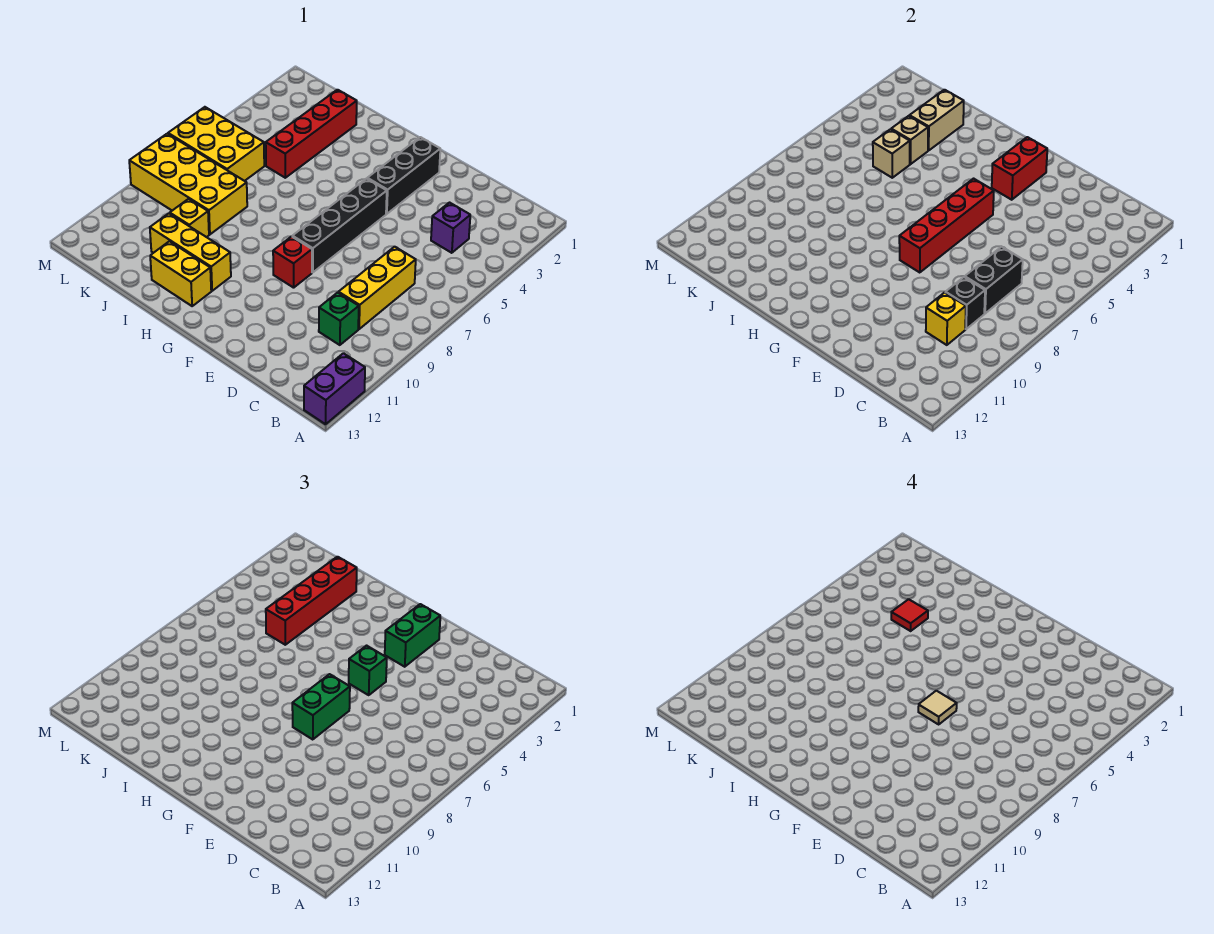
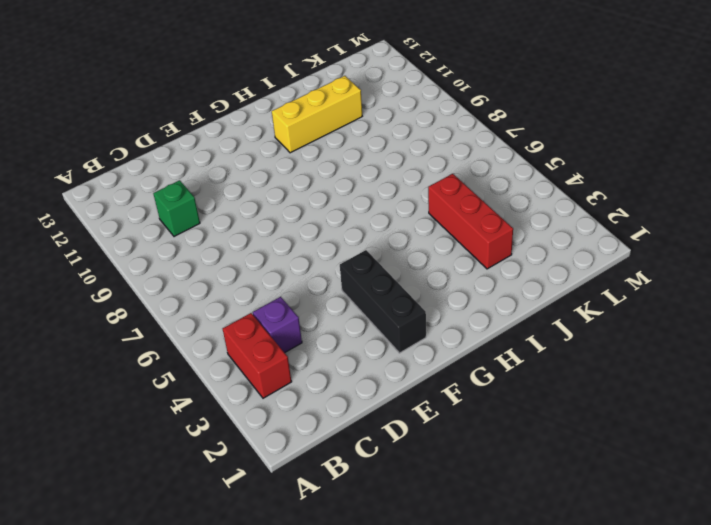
red brick B3:B4 level 1 -> red brick F2:F3 level 2
red brick J3:J5 level 1 -> red brick J2:J5 level 1
none -> purple brick A12:A13 level 1
none -> yellow brick C7:C9 level 1
none -> black brick F5:F8 level 1

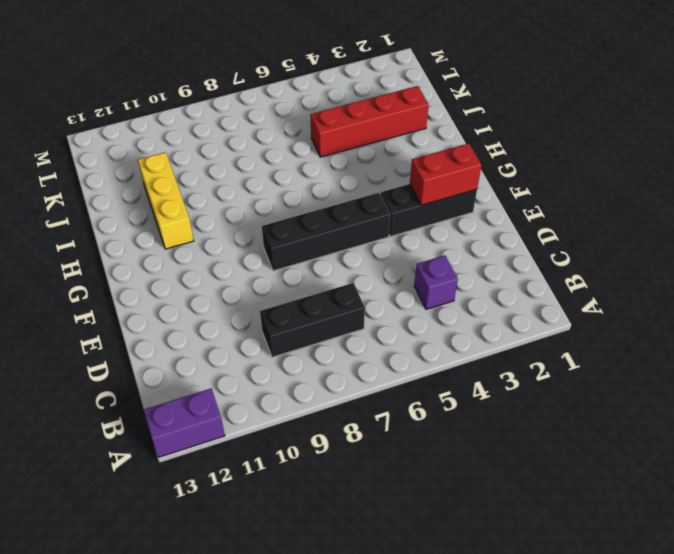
black brick C7:C9 level 1 -> yellow brick C7:C9 level 1
none -> green brick C10 level 1
none -> red brick F9 level 1
none -> yellow brick H12:I12 level 1

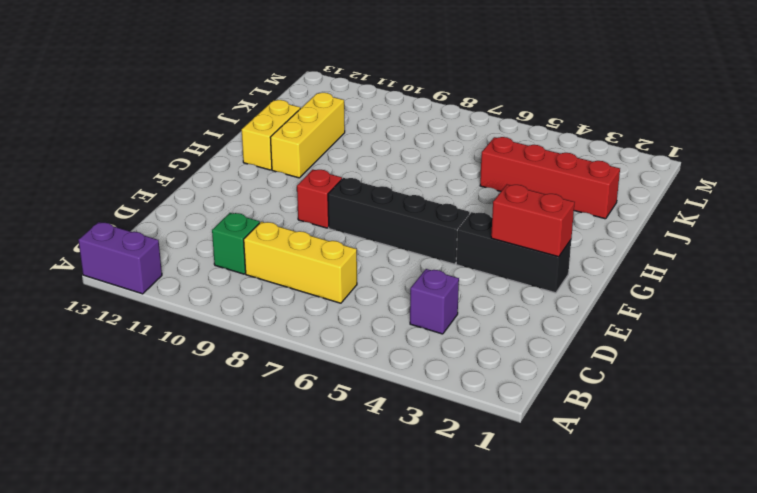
none -> yellow brick J8:M9 level 1
none -> yellow brick J10 level 1
none -> yellow brick K6:M7 level 1

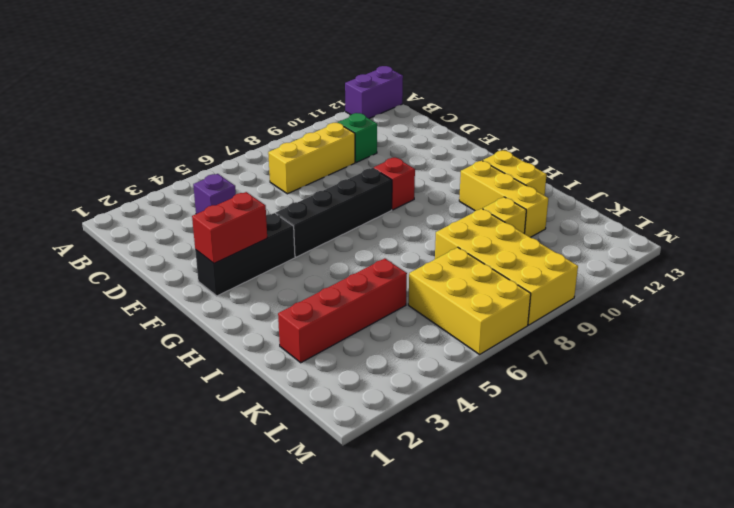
none -> black brick C7:C8 level 2
none -> black brick C9 level 2
none -> yellow brick C10 level 2

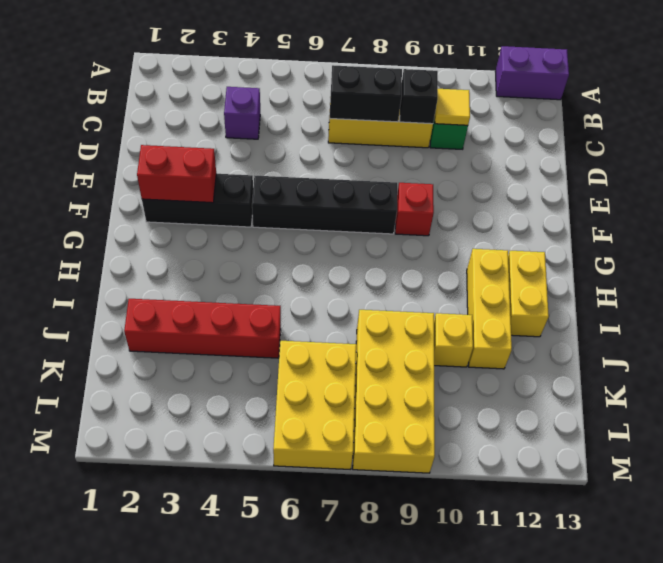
yellow tile C10 level 2 -> yellow brick C10 level 2
none -> red brick F5:F8 level 2
none -> tan brick J2:J3 level 2
none -> tan brick J4 level 2

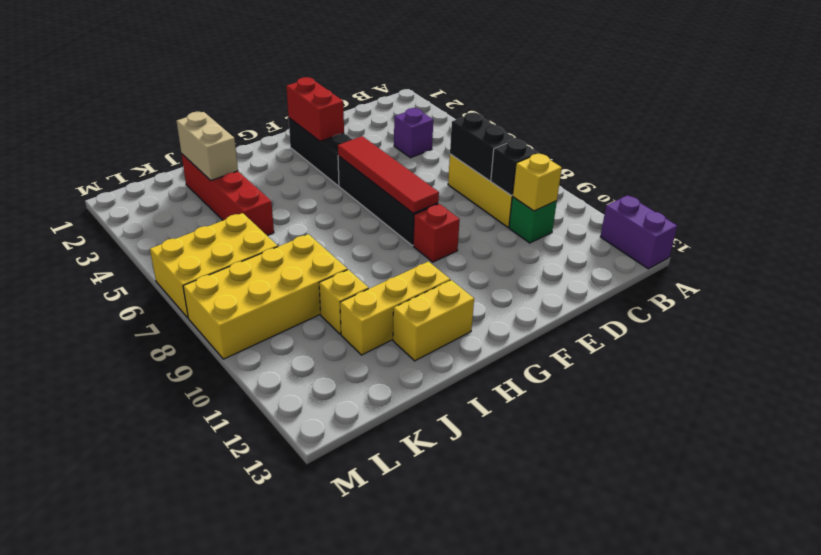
red tile F5:F8 level 2 -> red brick F5:F8 level 2
none -> tan brick J4 level 2
none -> tan brick J5 level 2
none -> green brick F2:F3 level 3

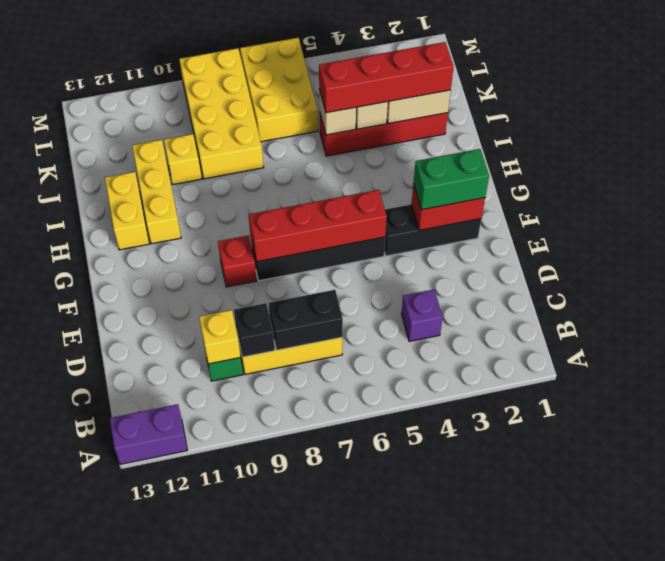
none -> green brick F5 level 3
none -> green brick F7:F8 level 3
none -> tan tile F7 level 4

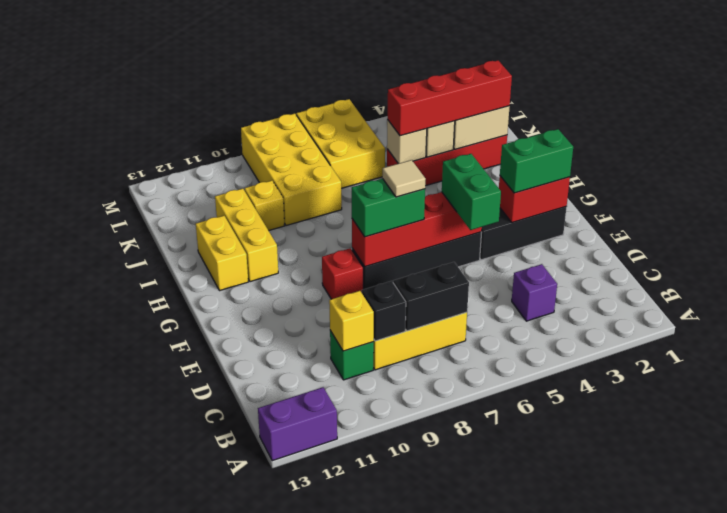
green brick E5:F5 level 3 -> green brick F5 level 3
none -> red tile J4 level 4

